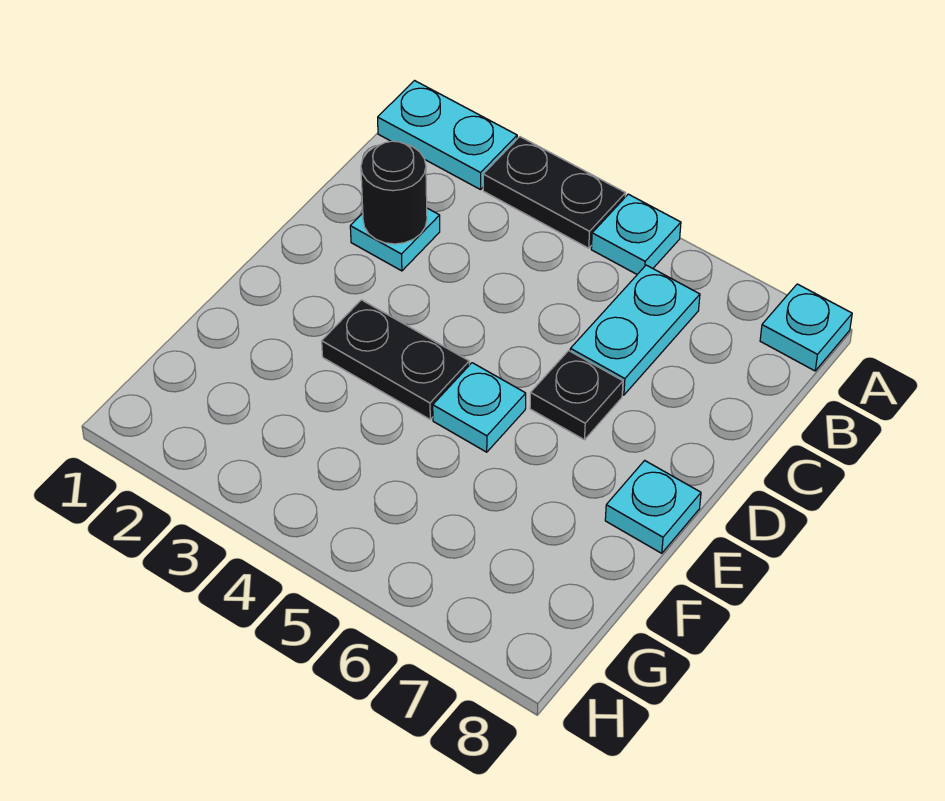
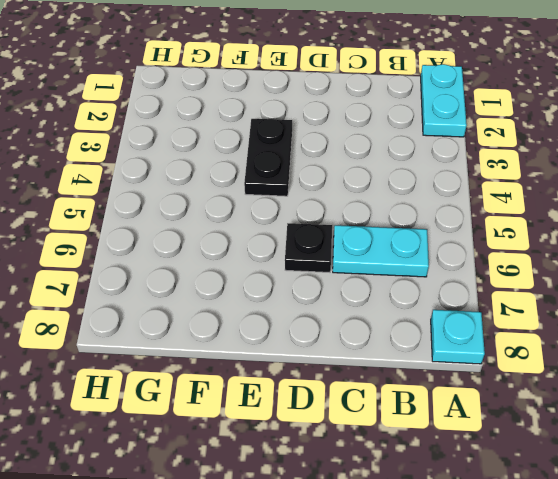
none -> black plate A3:A4 level 1
none -> cyan plate A5 level 1

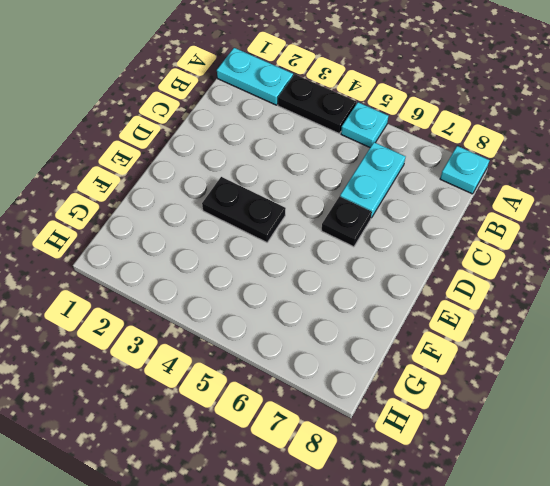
none -> cyan plate C2 level 1
none -> cyan plate E5 level 1

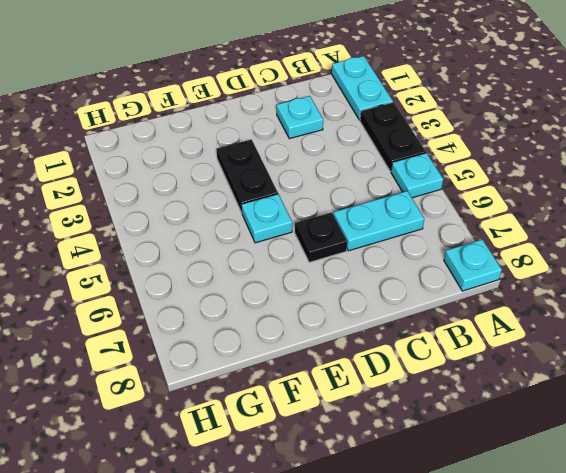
none -> cyan plate E8 level 1
none -> black round brick C2 level 2

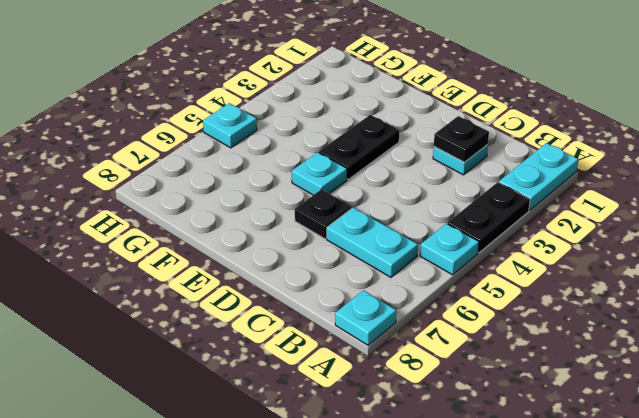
black plate C2 level 2 -> black round brick C2 level 2
cyan plate H5 level 1 -> cyan plate E8 level 1

